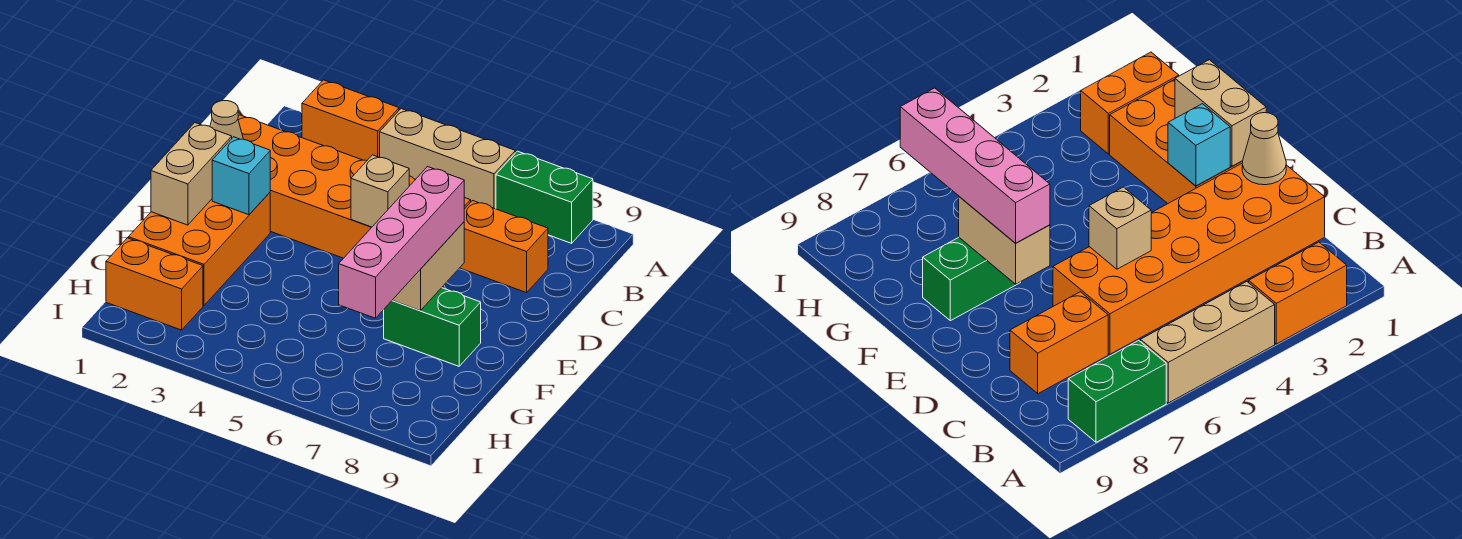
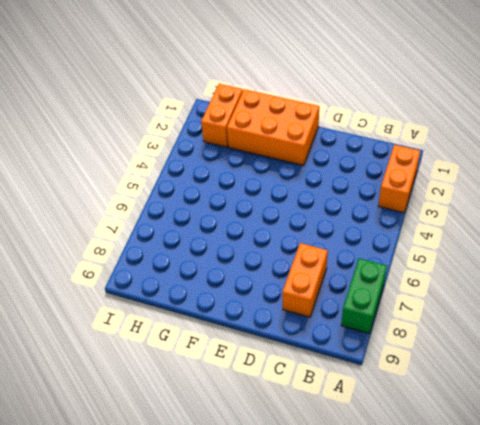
none -> tan brick A4:A6 level 1
none -> orange brick C1:D6 level 1
none -> green brick F7:F8 level 1

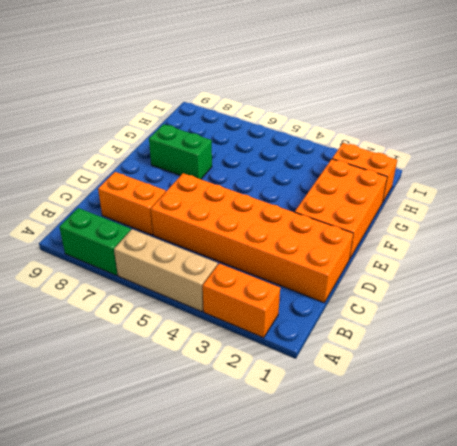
none -> tan cone D1 level 2
none -> tan brick D5 level 2
none -> tan brick E1:F1 level 2

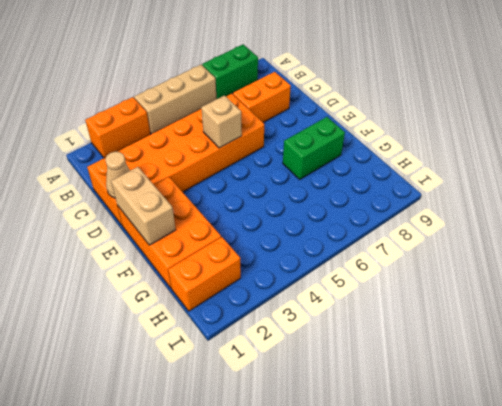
none -> cyan brick E2 level 2
none -> tan brick E7:F7 level 2
none -> pink brick E7:H7 level 3

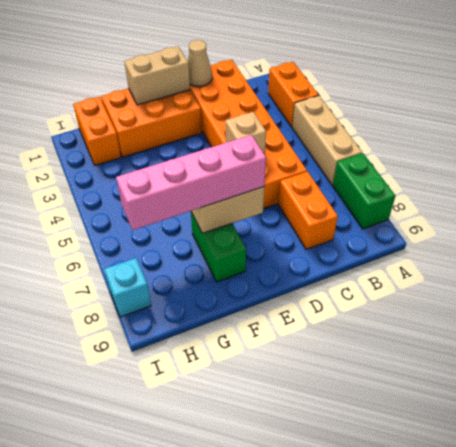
cyan brick I8 level 1 -> cyan brick E2 level 2

